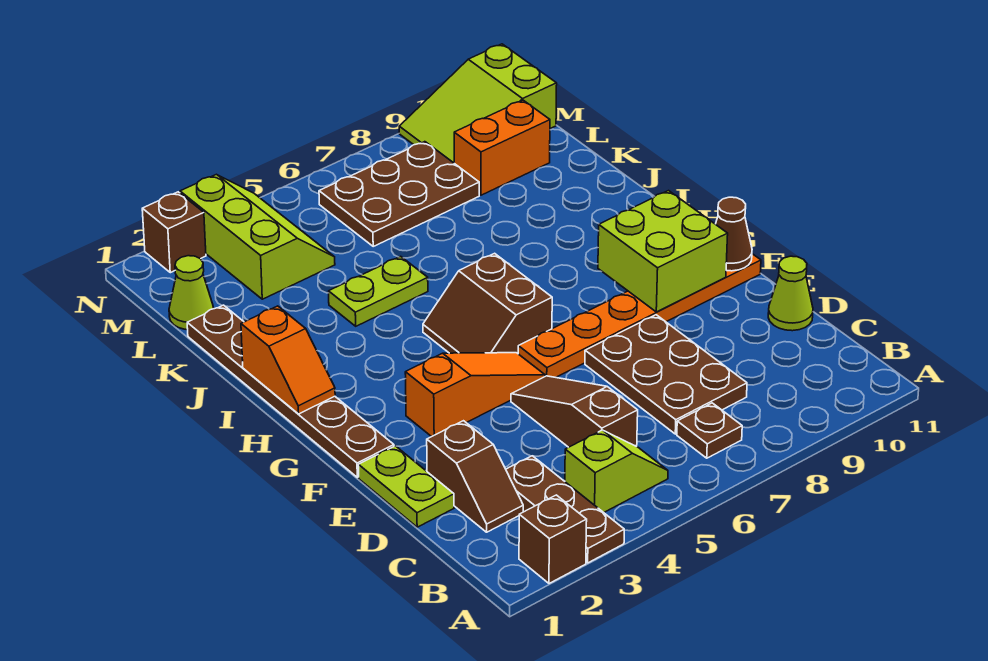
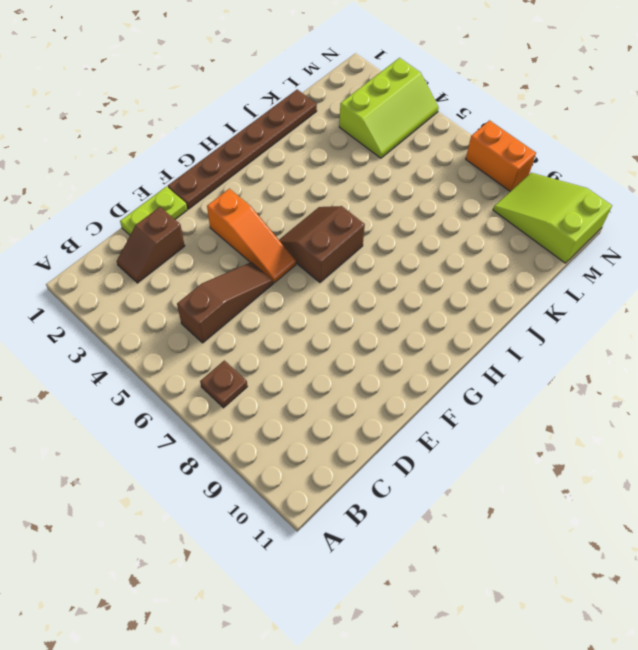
orange brick N7:N8 level 1 -> orange brick L9:L10 level 1
none -> brown brick A2 level 1
none -> brown plate A3:C3 level 1
none -> lime slope B4:B5 level 1 top 4

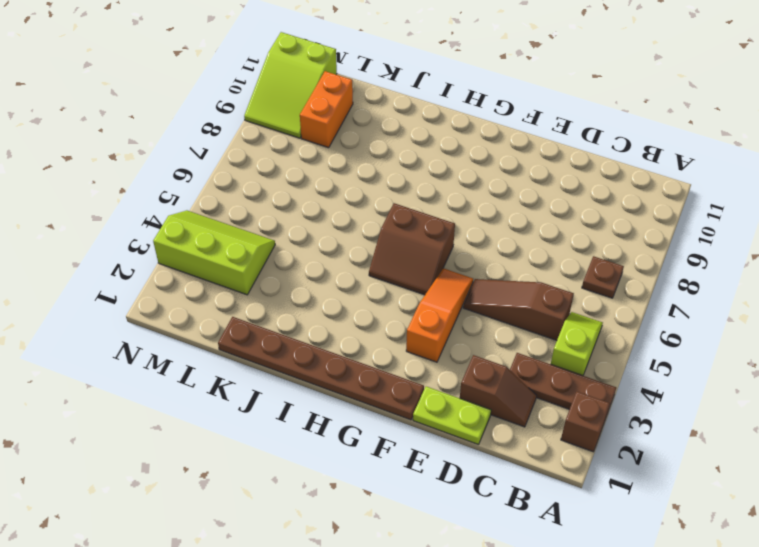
none -> brown plate C7:E8 level 1
none -> lime cone D11 level 1
none -> orange plate F6:F11 level 1

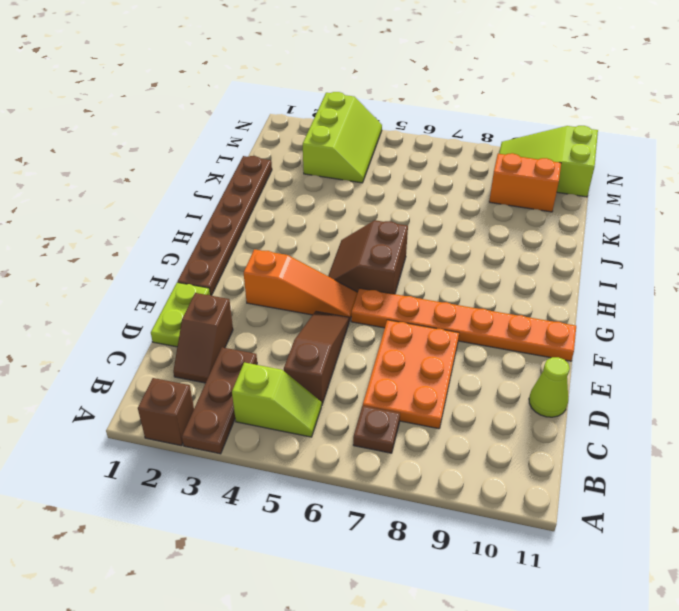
orange plate C7:E8 level 1 -> brown plate C7:E8 level 1
none -> lime plate J4:J5 level 1
none -> lime cone L1 level 1
none -> brown plate L6:M8 level 1

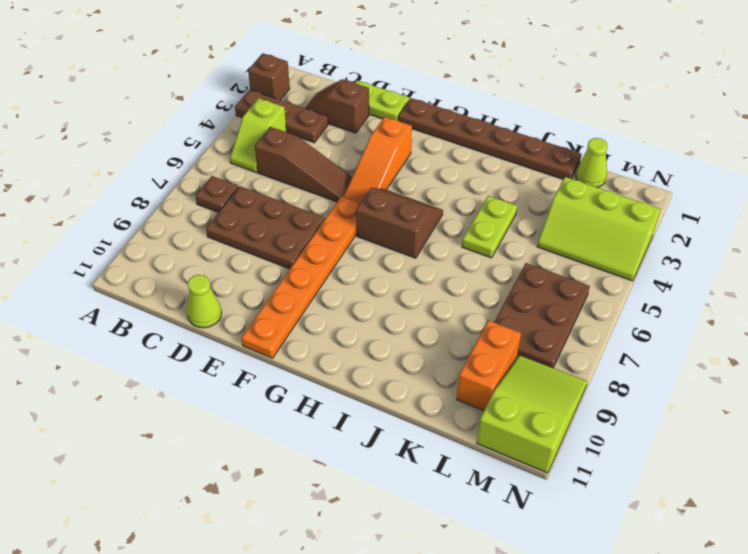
none -> brown brick N2 level 1
none -> lime brick F9:G10 level 2
none -> brown cone F11 level 2

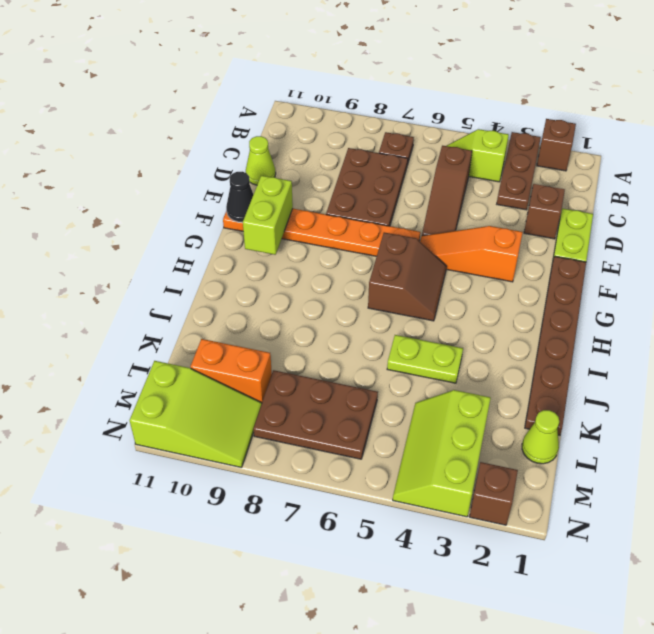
lime brick F10:G10 level 2 -> lime brick F9:G10 level 2
black cone F11 level 2 -> brown cone F11 level 2
none -> orange slope H1:I1 level 2 top I

